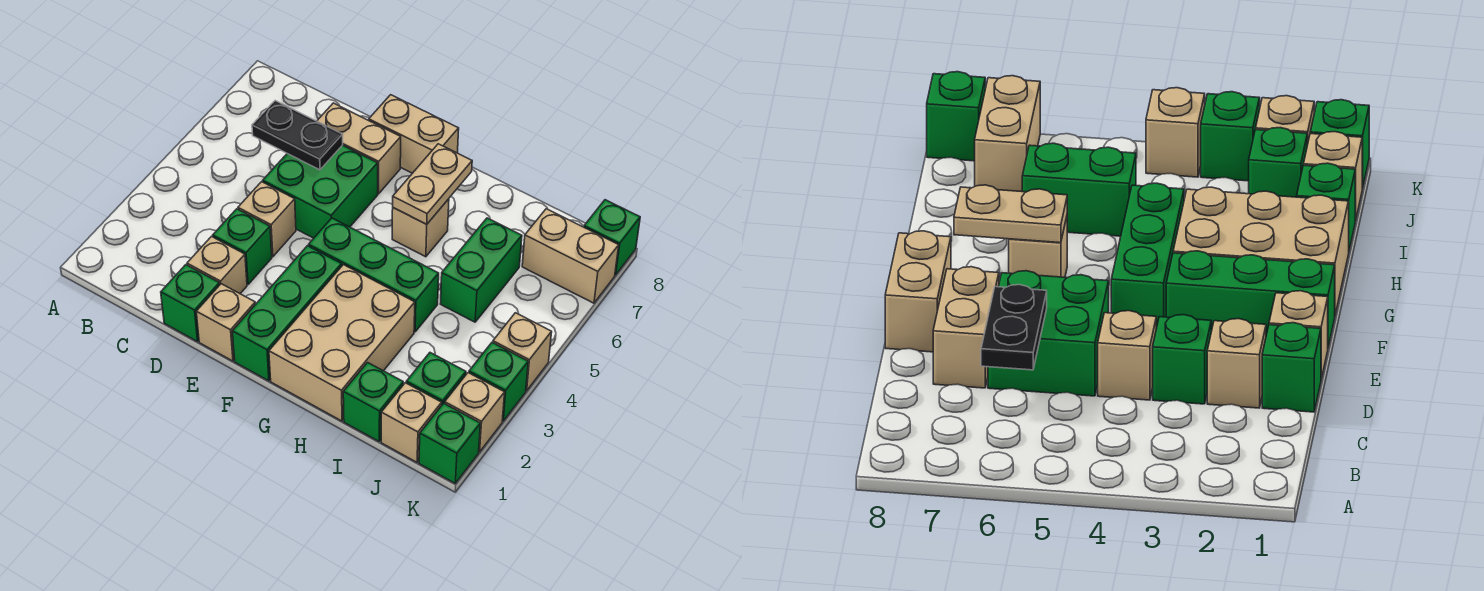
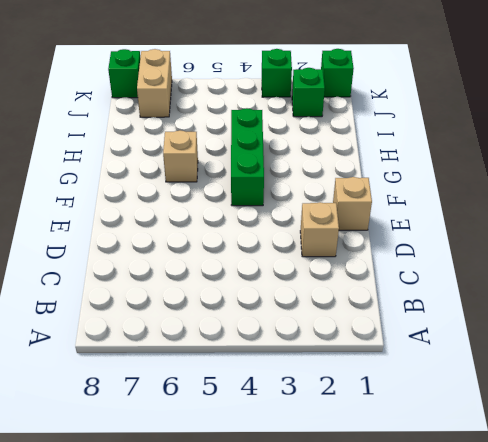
none -> green brick D1 level 1
none -> green brick D3 level 1
none -> tan brick D4 level 1

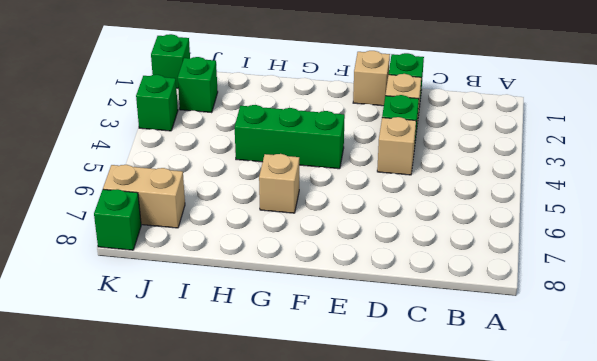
none -> green brick D5:E6 level 1
none -> tan brick D7:E7 level 1
none -> tan brick E8:F8 level 1

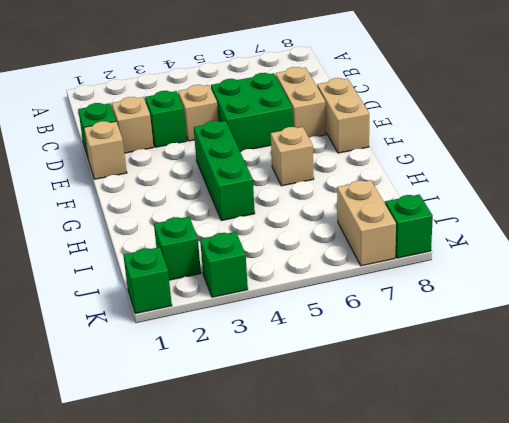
none -> green brick F1:F3 level 1
none -> tan brick G1:H3 level 1
none -> green brick I1 level 1

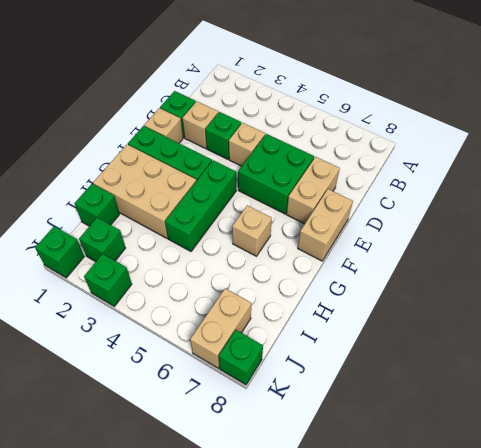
none -> green brick I5:I6 level 1
none -> tan brick J1 level 1
none -> tan brick K2 level 1

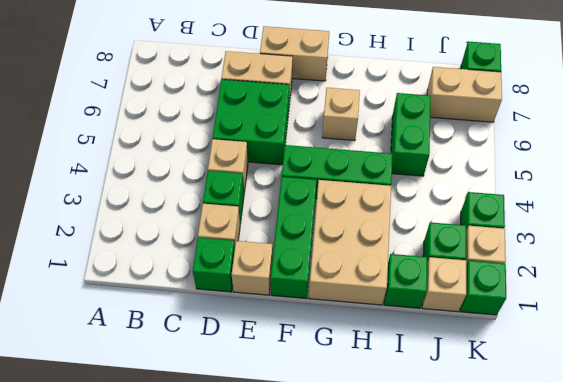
none -> tan brick K4 level 1
none -> black plate C6:D6 level 2
none -> tan plate G6:G7 level 2

